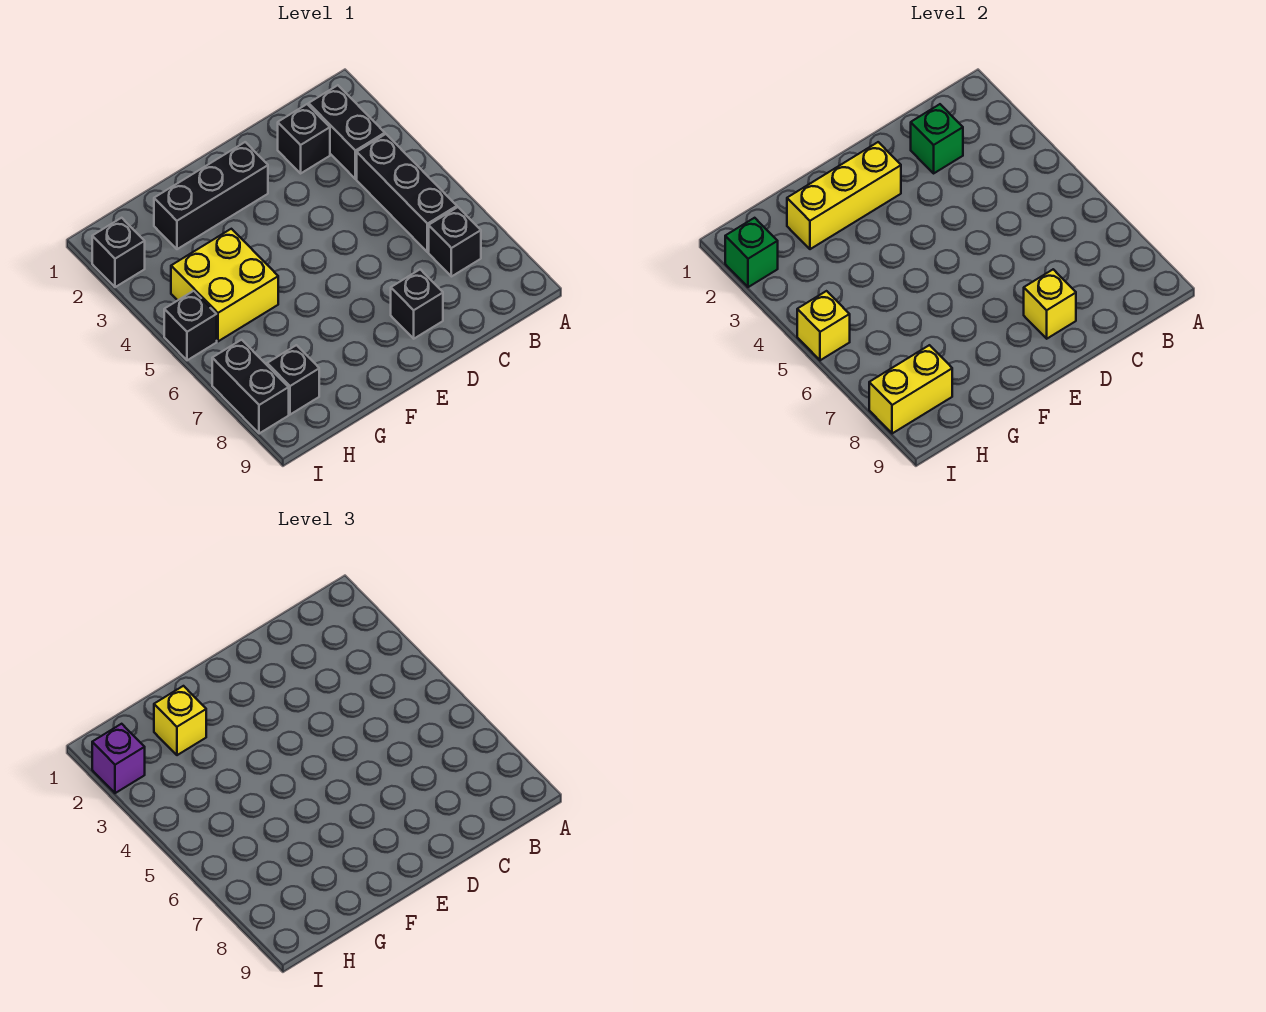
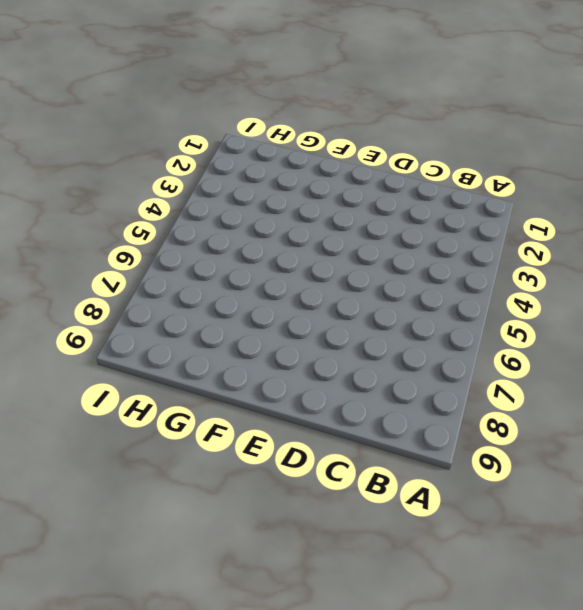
none -> black brick B2:B3 level 1
none -> black brick B4:B6 level 1
none -> black brick B7 level 1

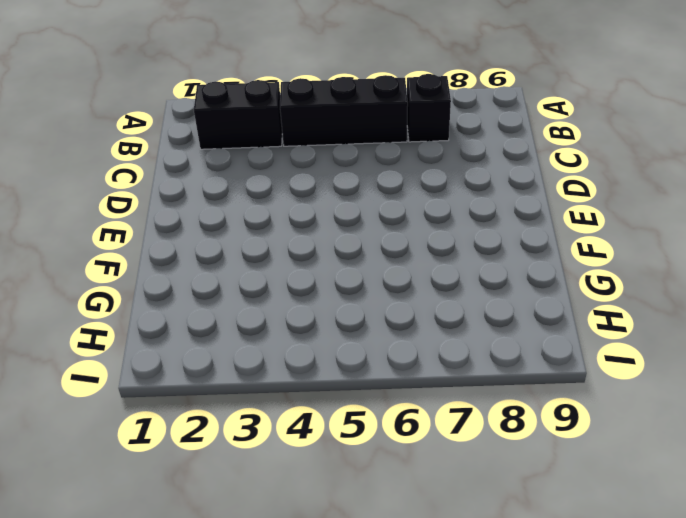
none -> black brick C2 level 1
none -> black brick D8 level 1
none -> black brick E2:G2 level 1

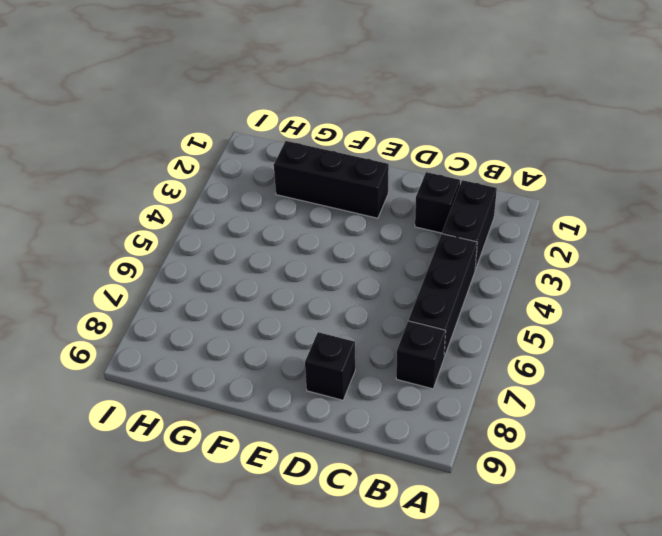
none -> yellow brick G4:H5 level 1
none -> black brick H8 level 1
none -> black brick I2 level 1

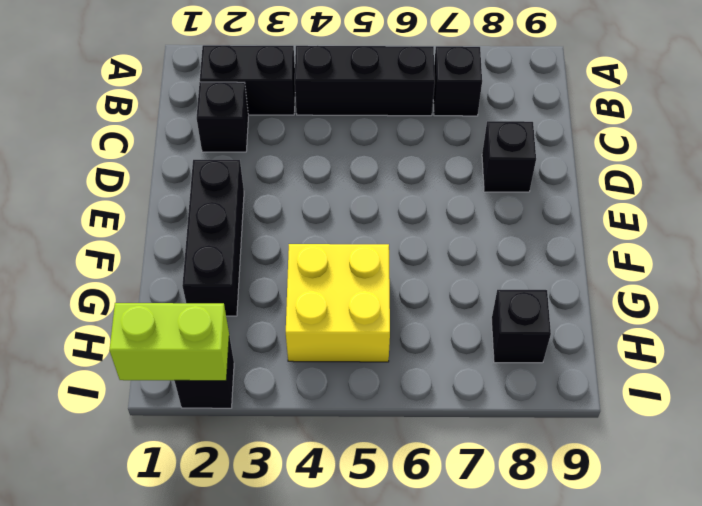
lime brick I1:I2 level 2 -> green brick I2 level 2
none -> black brick I5 level 1
none -> black brick I7:I8 level 1
none -> green brick C2 level 2

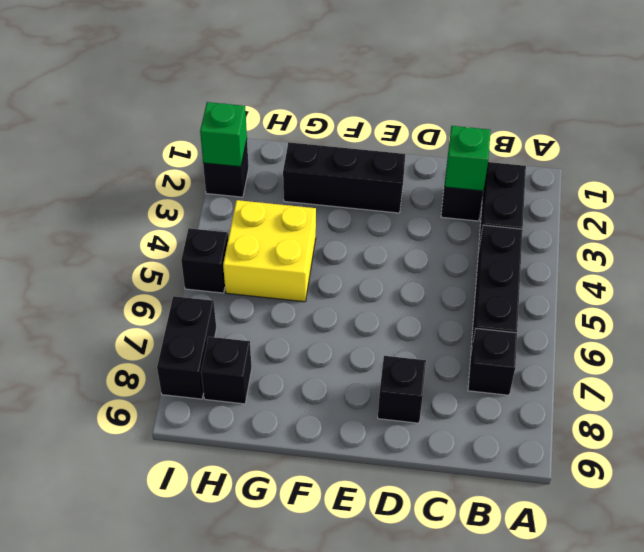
none -> yellow brick D8 level 2
none -> yellow brick E2:G2 level 2
none -> yellow brick H8:I8 level 2

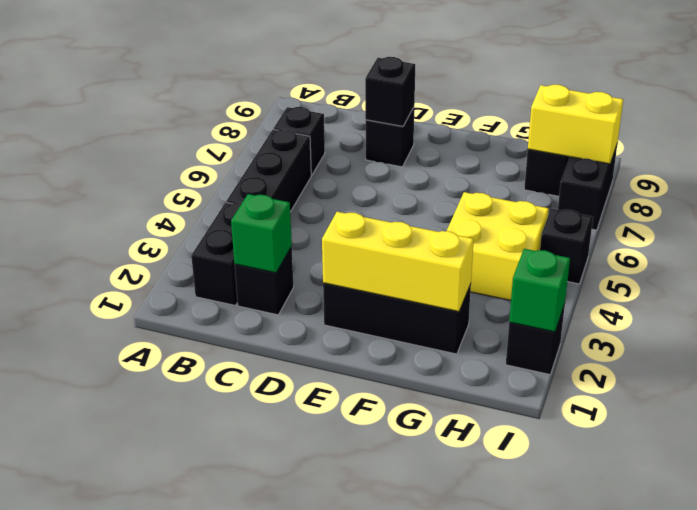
black brick D8 level 2 -> yellow brick D8 level 2
none -> yellow brick I5 level 2
none -> yellow brick G2 level 3
none -> purple brick I2 level 3

